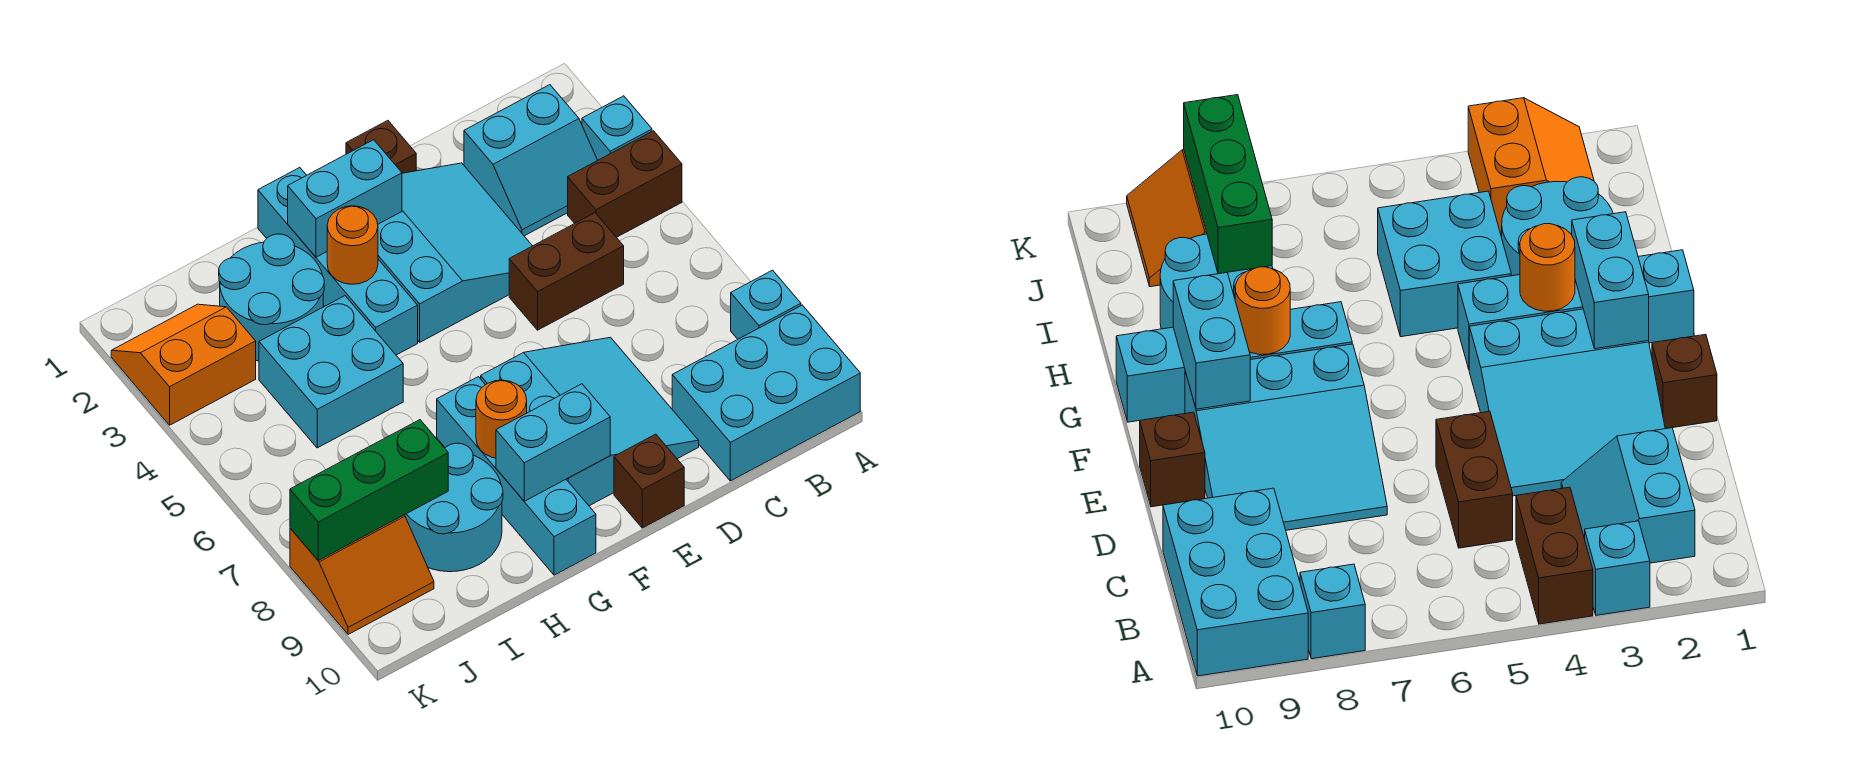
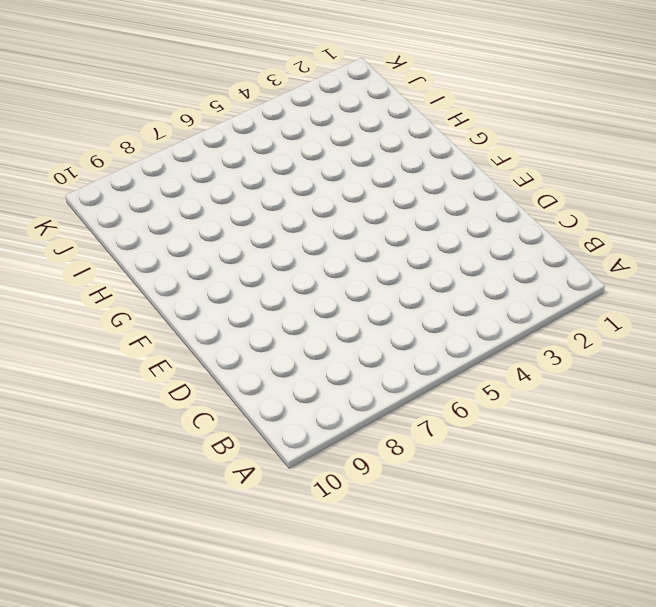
none -> cyan brick A3 level 1
none -> brown brick A4:B4 level 1
none -> cyan brick A8 level 1

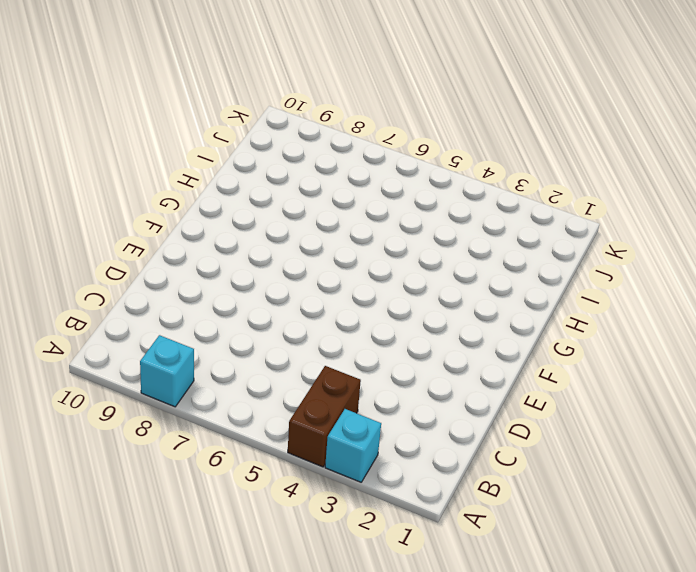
none -> cyan brick A9:C10 level 1
none -> cyan slope B2:C3 level 1 top 2
none -> brown brick C5:D5 level 1

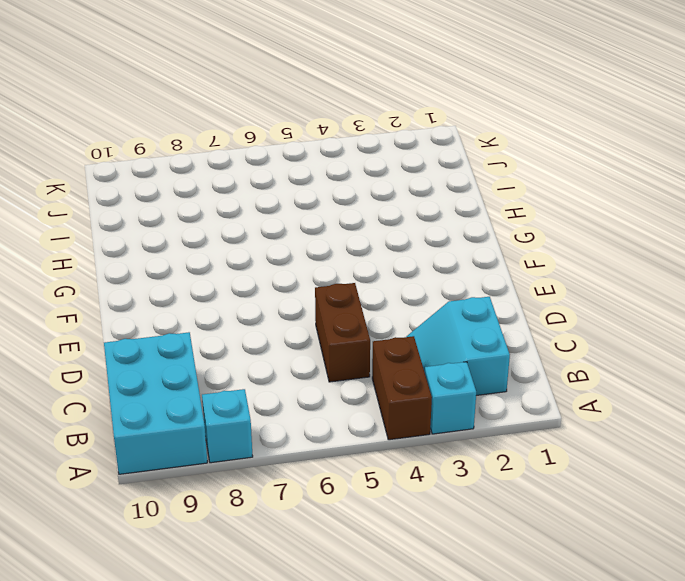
none -> cyan slope D2:F4 level 1 top F
none -> cyan slope D7:F9 level 1 top F
none -> brown brick E1 level 1

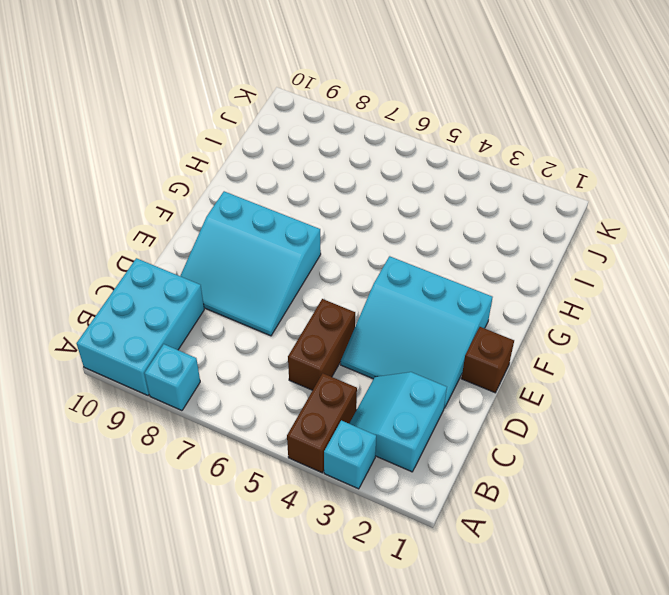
none -> brown brick E10 level 1
none -> cyan brick G1:G4 level 1
none -> cyan brick G7:G10 level 1

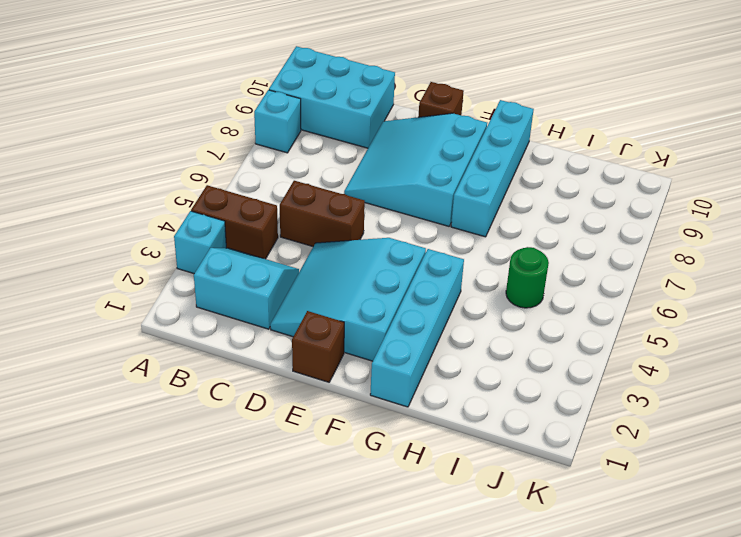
green round brick I5 level 1 -> cyan brick H4:I5 level 1
none -> cyan round brick H2:I3 level 1
none -> cyan round brick H8:I9 level 1
none -> orange slope J2:K3 level 1 top 3

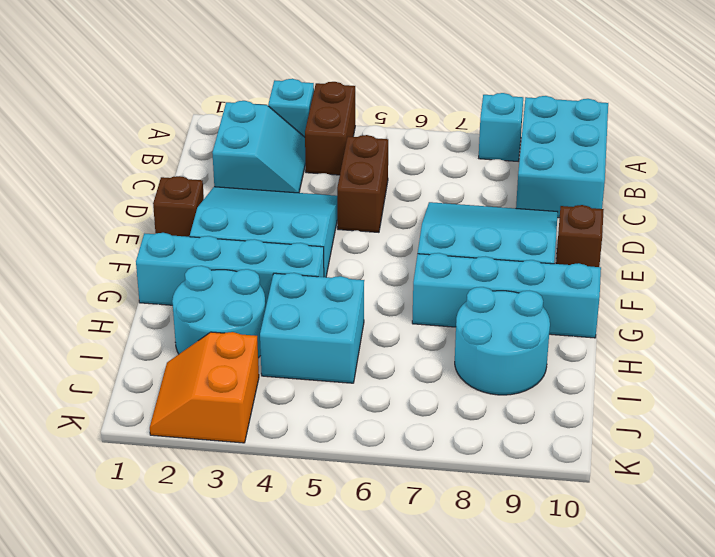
none -> orange slope J8:K9 level 1 top 8
none -> cyan brick F2:G2 level 2
none -> cyan brick F9:G9 level 2

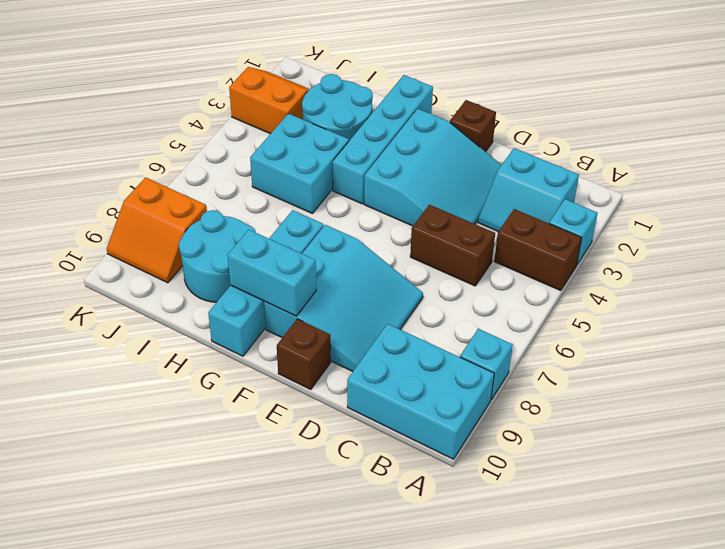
none -> cyan brick F2:G2 level 2
none -> orange round brick G3 level 2
none -> orange round brick G8 level 2

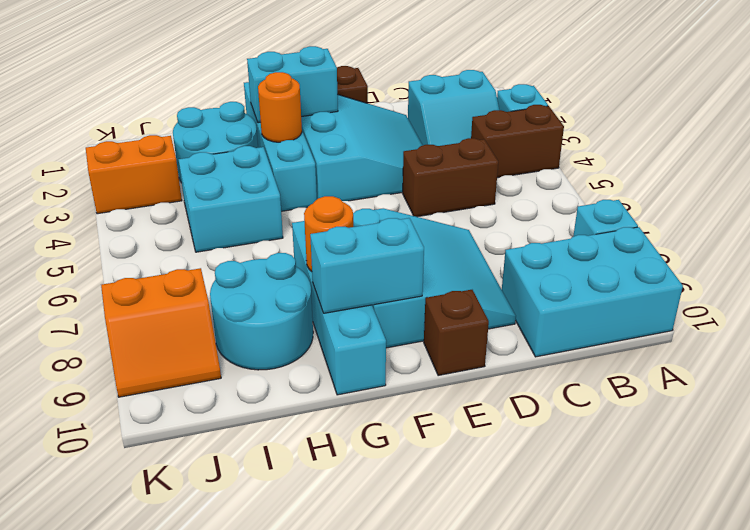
none -> green brick I8:K8 level 2

